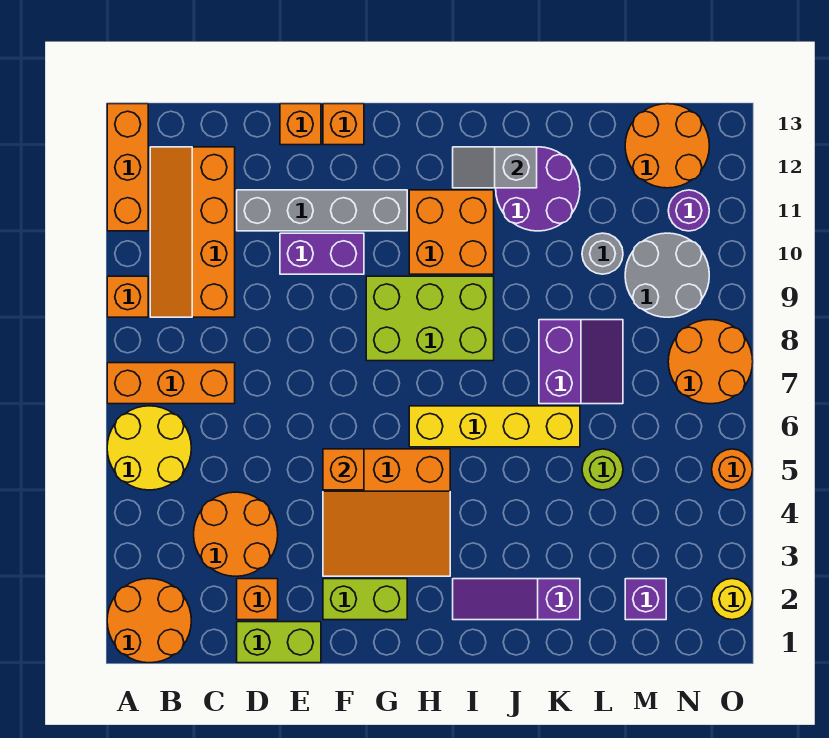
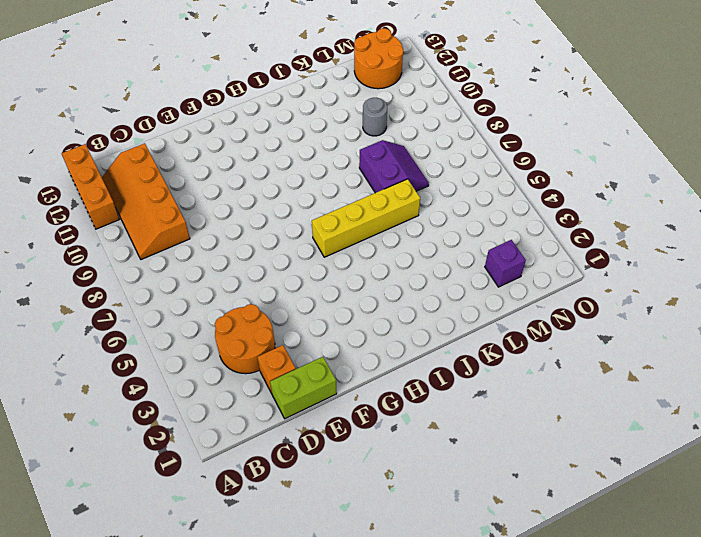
none -> orange round brick A1:B2 level 1
none -> yellow round brick A5:B6 level 1
none -> orange brick A7:C7 level 1
none -> orange brick A9 level 1

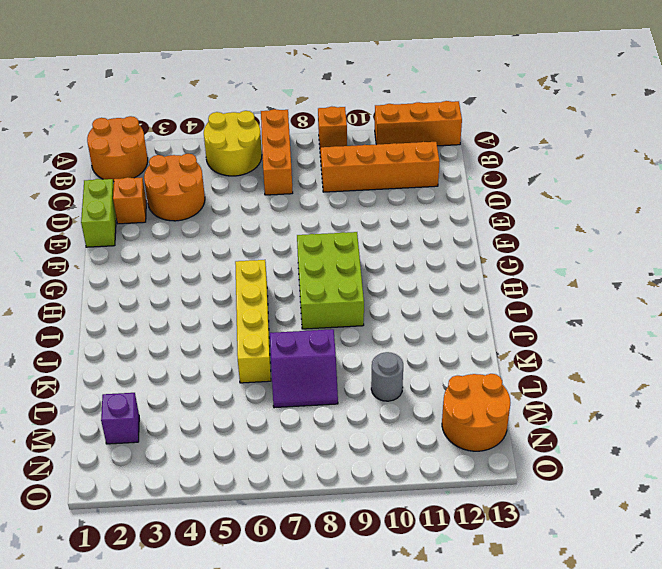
none -> grey brick D11:G11 level 1
none -> purple brick E10:F10 level 1
none -> orange brick E13 level 1
none -> lime brick F2:G2 level 1

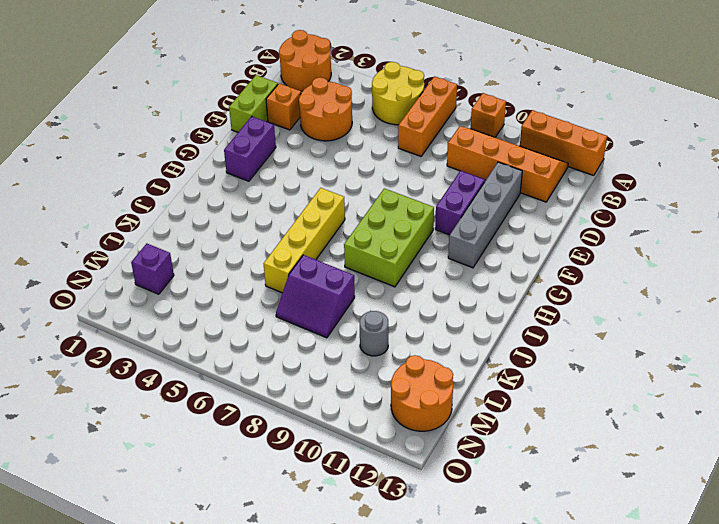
purple brick F2:G2 level 1 -> lime brick F2:G2 level 1
none -> orange brick E13 level 1
none -> orange slope F3:H5 level 1 top 5
none -> orange brick F13 level 1
none -> orange brick H10:I11 level 1

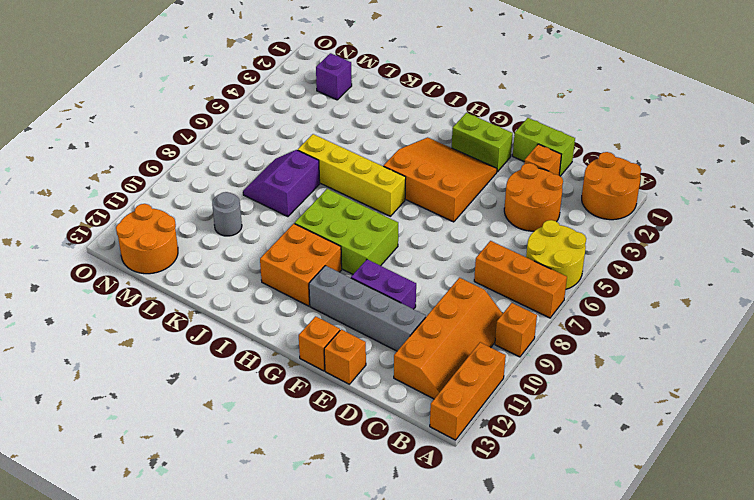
none -> purple slope I2:K2 level 1 top K
none -> purple round brick J11:K12 level 1
none -> lime round brick L5 level 1
none -> grey round brick M9:N10 level 1

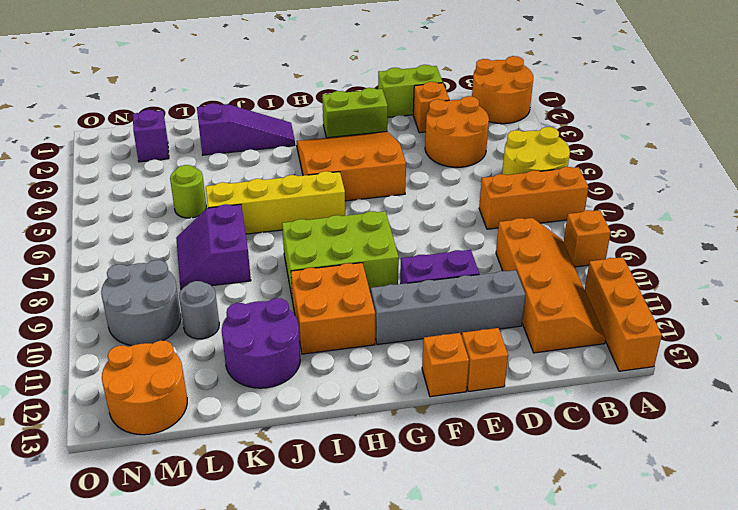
none -> orange round brick N7:O8 level 1
none -> purple round brick N11 level 1
none -> yellow round brick O2 level 1
none -> orange round brick O5 level 1

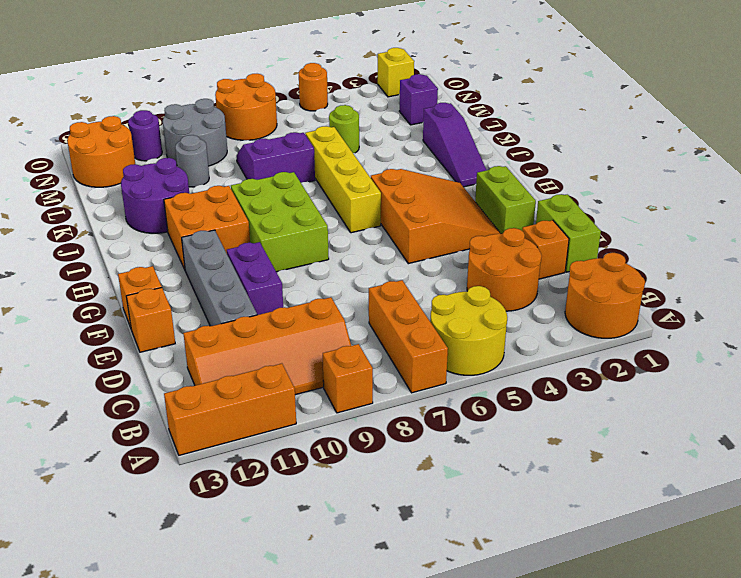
yellow brick O2 level 1 -> yellow round brick O2 level 1
none -> orange brick F5 level 2
none -> grey slope I12:J12 level 2 top J

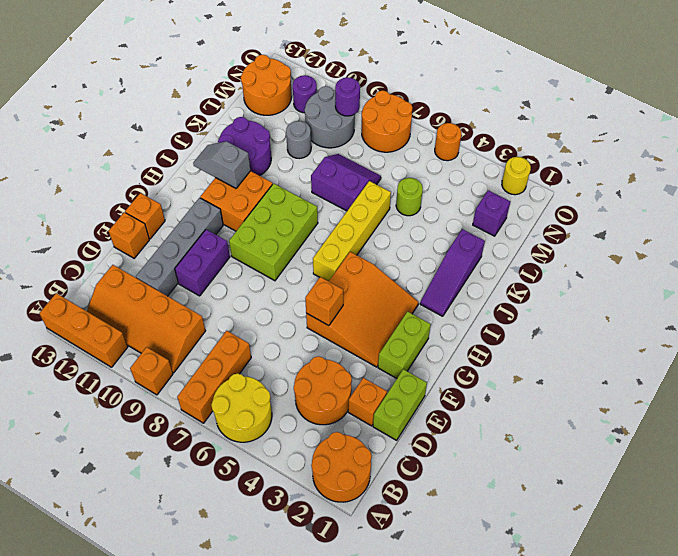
grey slope I11:I12 level 2 top 11 -> grey slope I12:J12 level 2 top J
purple round brick N9 level 2 -> none

